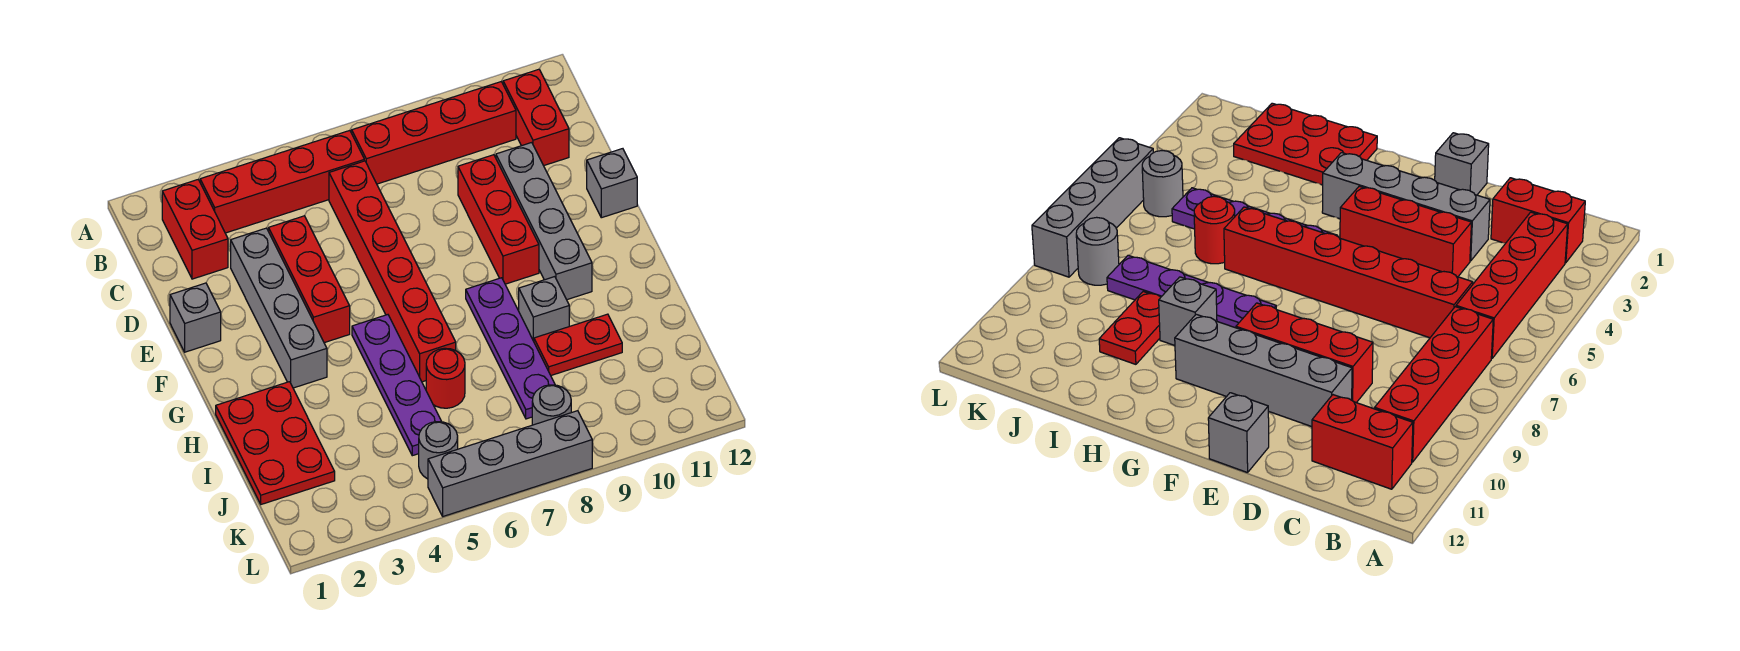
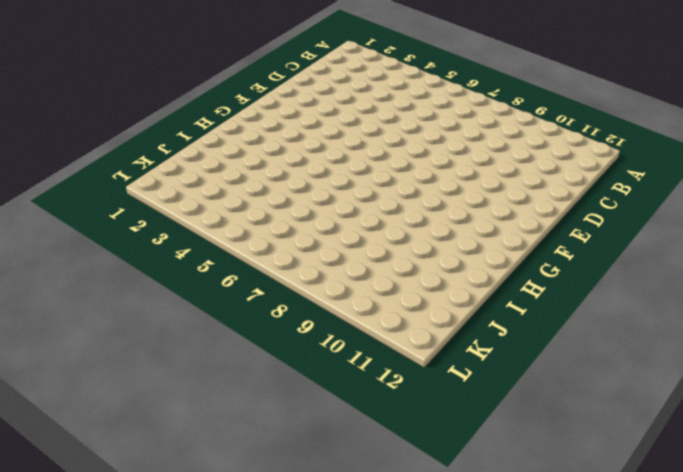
none -> red brick B2:C2 level 1
none -> red brick B3:B6 level 1
none -> red brick B7:B10 level 1

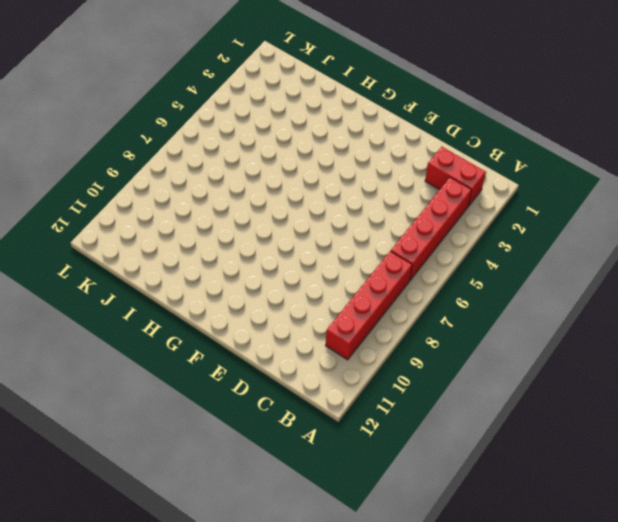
none -> red brick B11:C11 level 1
none -> red brick C6:H6 level 1
none -> grey brick D3:G3 level 1

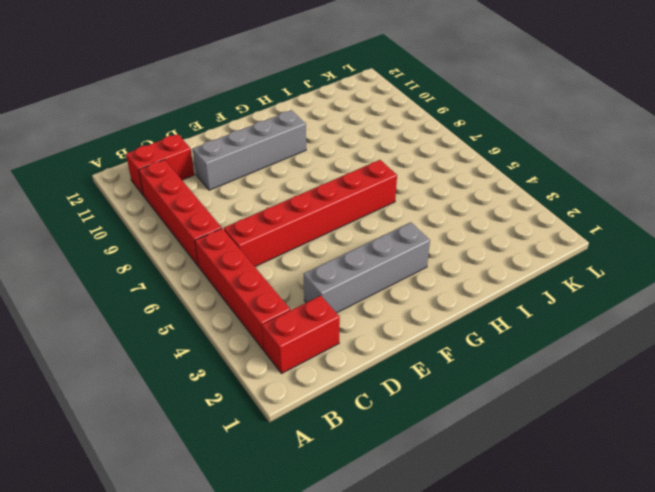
none -> red brick D4:F4 level 1
none -> red brick D9:F9 level 1
none -> grey brick E1 level 1

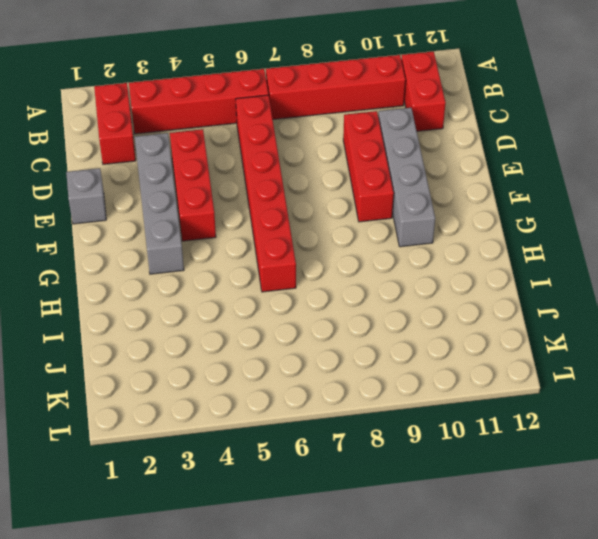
none -> grey brick E12 level 1
none -> purple plate G5:J5 level 1
none -> purple plate G8:J8 level 1

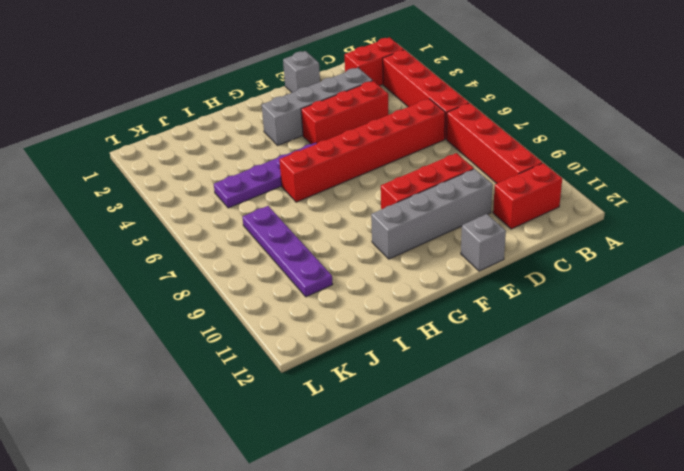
purple plate J7:J10 level 1 -> purple plate G8:J8 level 1
none -> red plate H1:J2 level 1
none -> grey brick H9 level 1
none -> red round brick I6 level 1

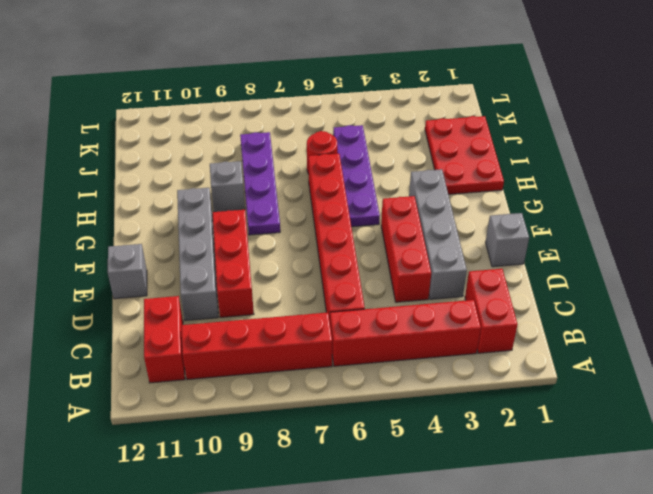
none -> red plate I9:I10 level 1
none -> grey round brick K5 level 1
none -> grey round brick K8 level 1

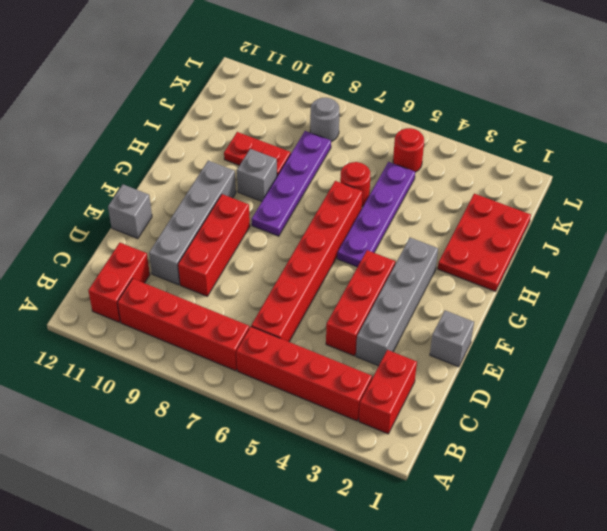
red round brick K5 level 1 -> grey round brick K5 level 1
none -> grey brick L5:L8 level 1

